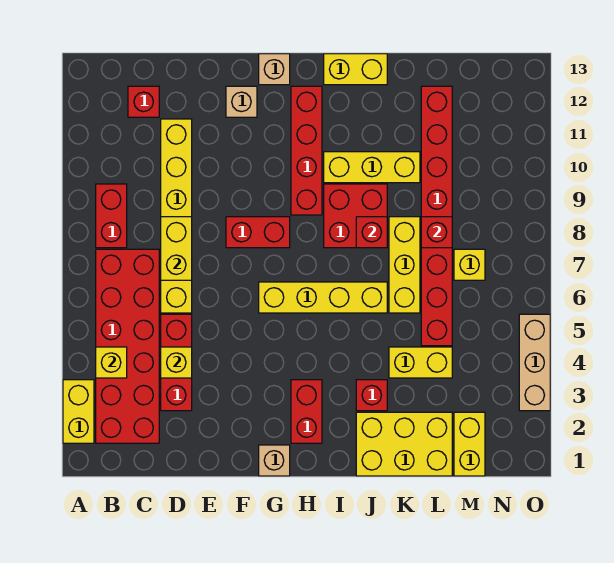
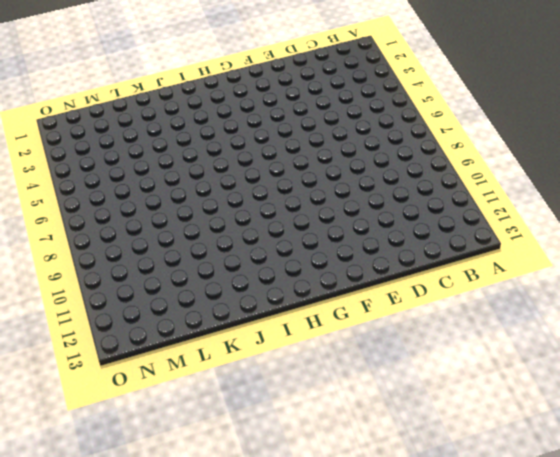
none -> yellow brick A2:A3 level 1
none -> red brick B2:C7 level 1
none -> red brick B8:B9 level 1

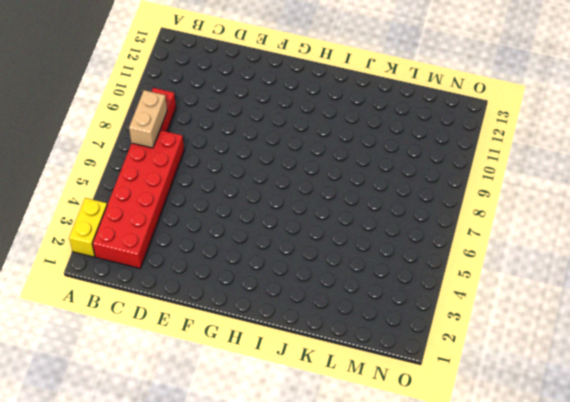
tan brick B7:B8 level 2 -> none
none -> red brick C12 level 1
none -> red brick D3:D5 level 1
none -> yellow brick D6:D11 level 1

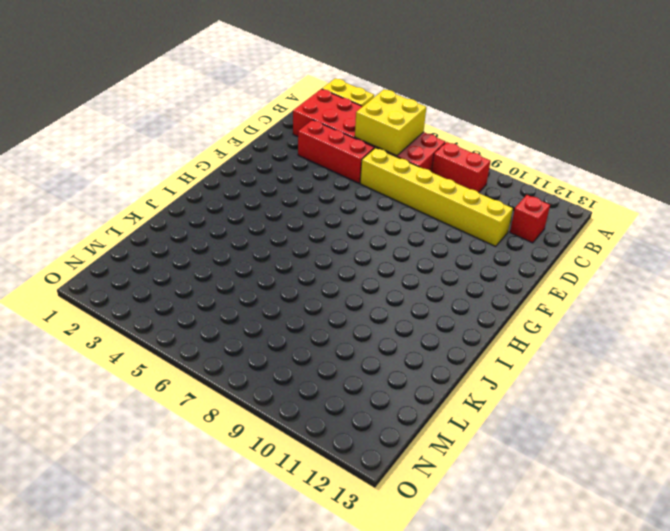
yellow brick B5:C6 level 2 -> none
none -> red brick F8:G8 level 1
none -> tan brick F12 level 1
none -> tan brick G1 level 1

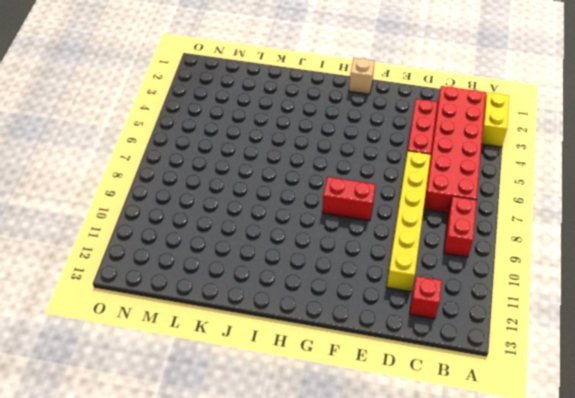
none -> tan brick F12 level 1
none -> yellow brick G6:J6 level 1
none -> tan brick G13 level 1

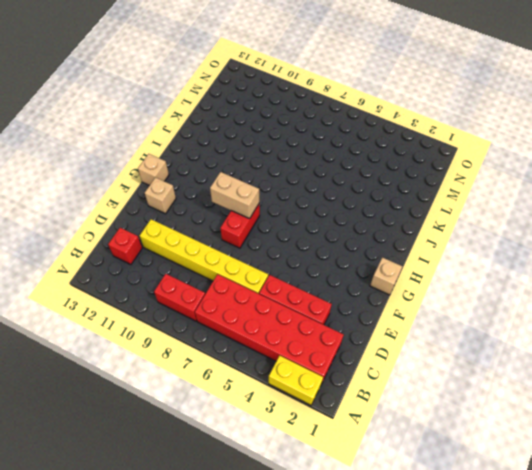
tan brick G8:G9 level 2 -> none
none -> yellow brick G6:J6 level 1
none -> red brick H2:H3 level 1
none -> red brick H9:H12 level 1

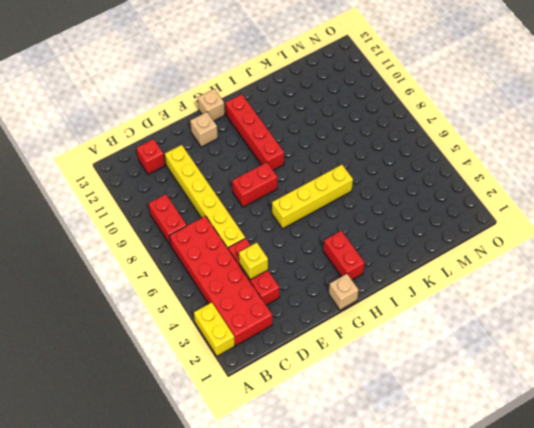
none -> red brick I8:J9 level 1
none -> yellow brick I10:K10 level 1
none -> yellow brick I13:J13 level 1

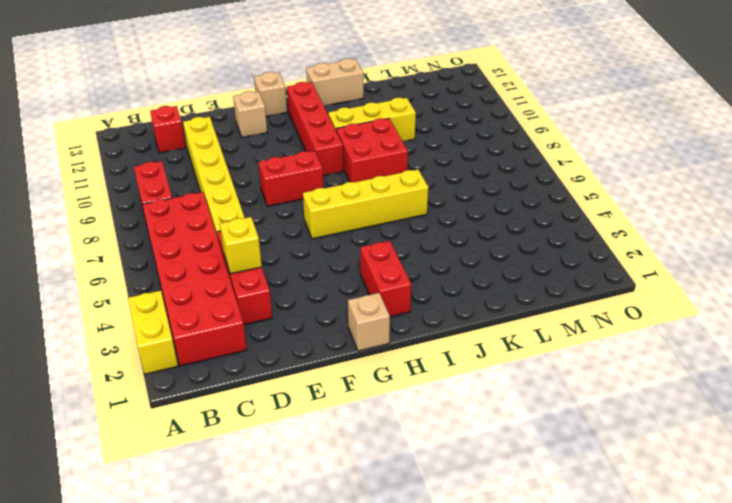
tan brick I13:J13 level 1 -> yellow brick I13:J13 level 1
none -> yellow brick J1:L2 level 1
none -> red brick J3 level 1
none -> yellow brick K4:L4 level 1

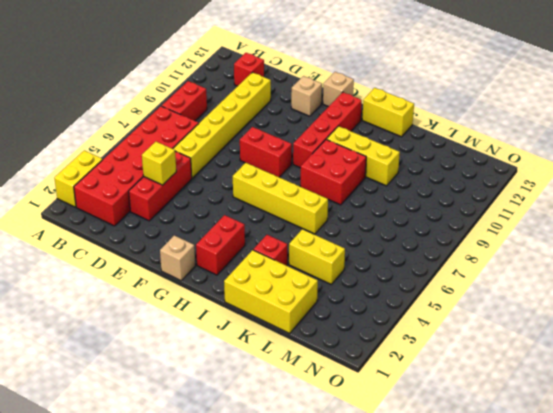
none -> yellow brick K6:K8 level 1
none -> red brick L5:L12 level 1
none -> yellow brick M1:M2 level 1

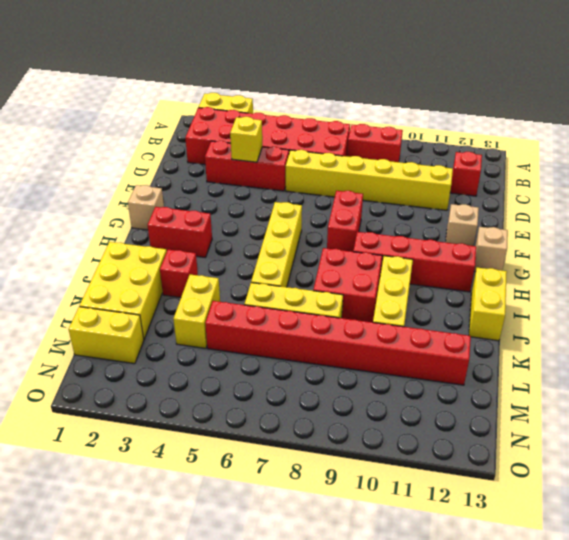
none -> yellow brick M7 level 1
none -> tan brick O3:O5 level 1
none -> yellow brick B4 level 2

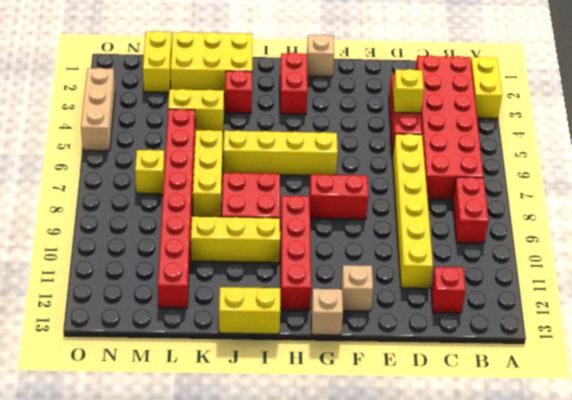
none -> yellow brick B4 level 2
none -> yellow brick D7:D8 level 2
none -> red brick J8 level 2

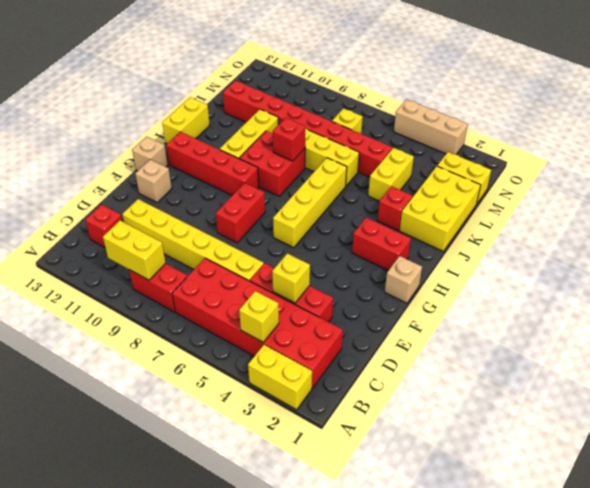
yellow brick B9:B10 level 2 -> yellow brick D7:D8 level 2
none -> red brick L8 level 2

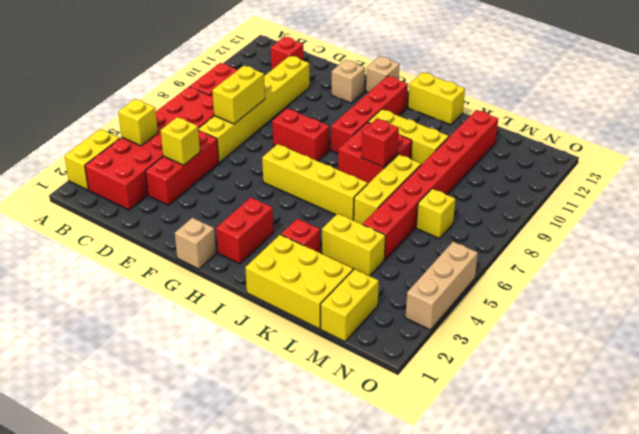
none -> red brick L8 level 2

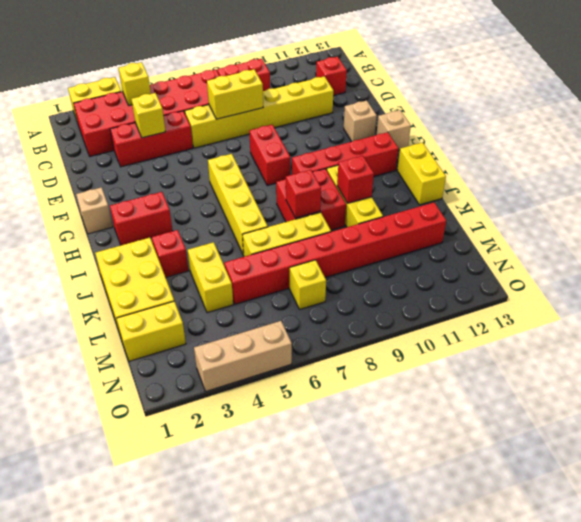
red brick J10 level 2 -> red brick L8 level 2

